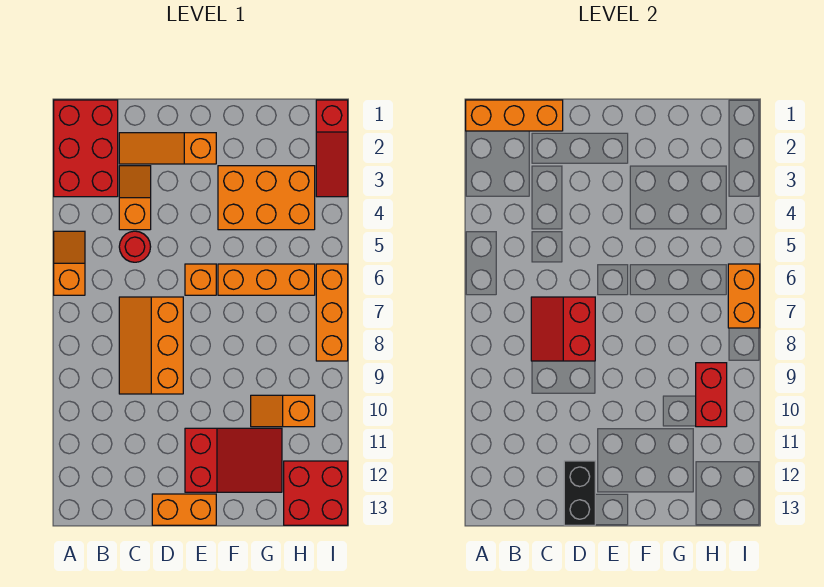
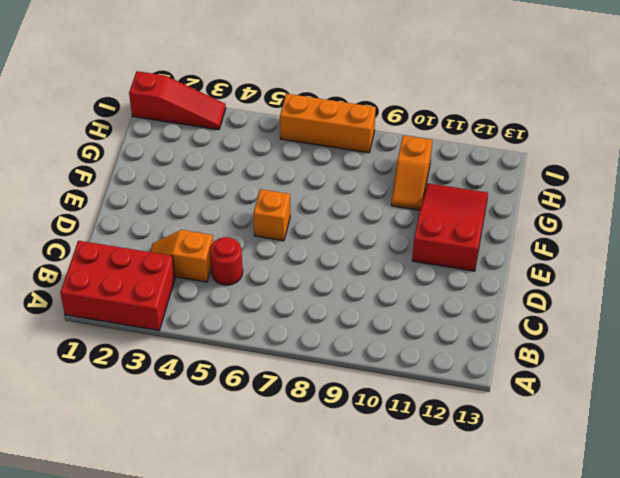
none -> orange slope A5:A6 level 1 top 6
none -> orange slope C2:E2 level 1 top E
none -> orange slope C7:D9 level 1 top D

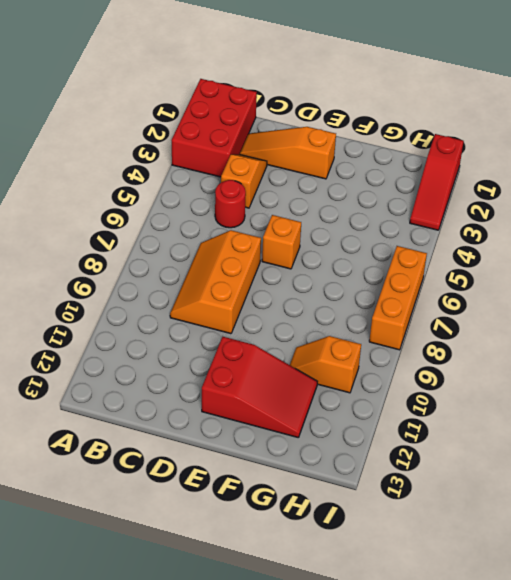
none -> orange slope A5:A6 level 1 top 6
none -> orange brick D13:E13 level 1
none -> orange brick F3:H4 level 1

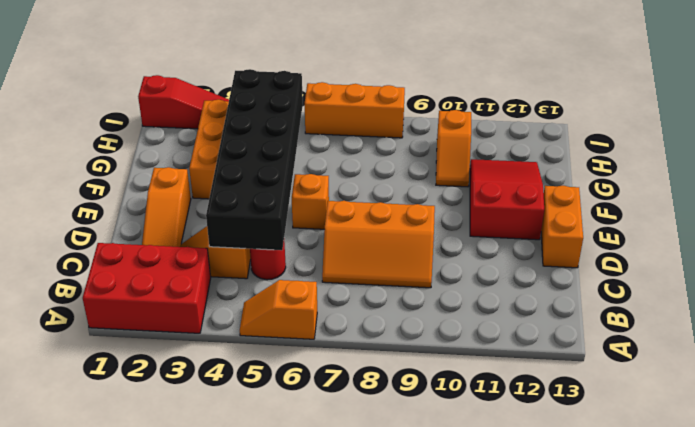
black brick C4:H5 level 2 -> none
none -> orange brick F6:H6 level 1
none -> red brick H12:I13 level 1
none -> orange brick A1:C1 level 2

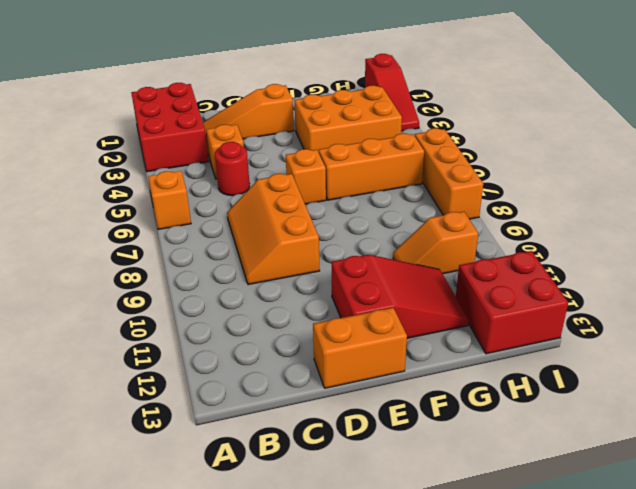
none -> orange brick A1:C1 level 2
none -> red slope C7:D8 level 2 top D
none -> black brick D12:D13 level 2

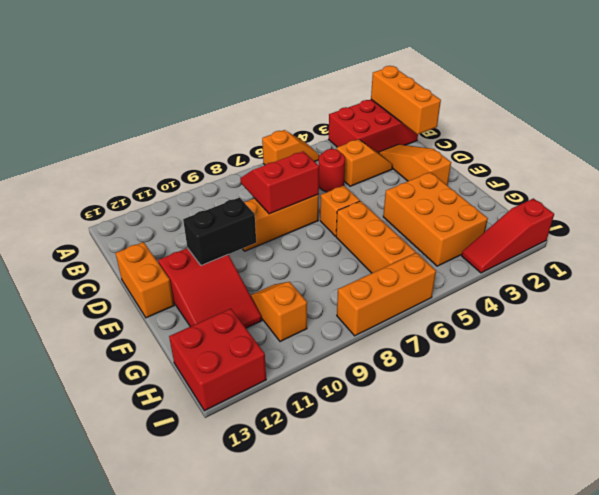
black brick E10:E11 level 2 -> black brick D12:D13 level 2
none -> red brick H9:H10 level 2
none -> orange brick I6:I7 level 2

